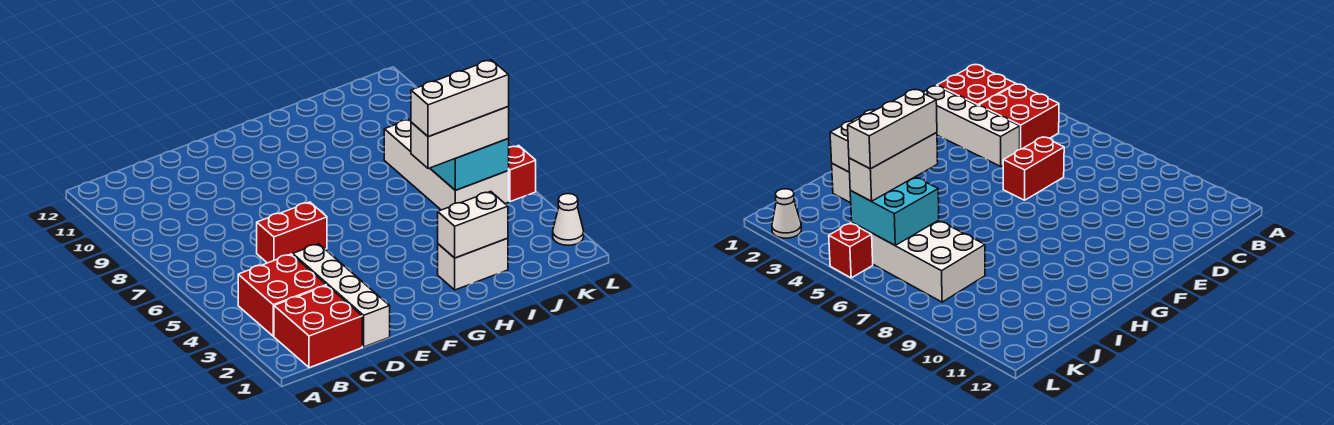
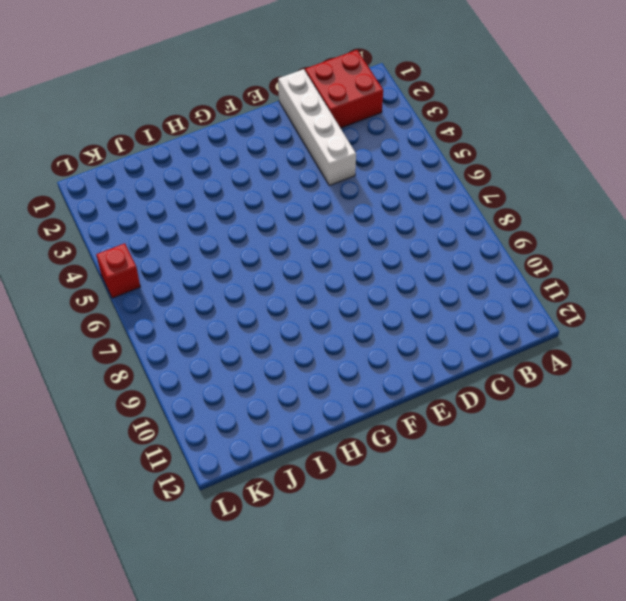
none -> red brick B3:C4 level 1
none -> red brick D6:E6 level 1
none -> white brick H2:I2 level 1

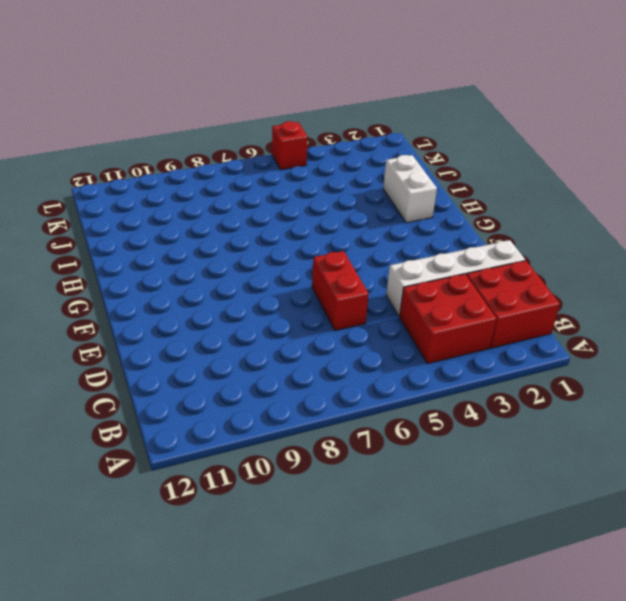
none -> white brick J5:K8 level 1
none -> white cone L2 level 1
none -> white brick H2:I2 level 2

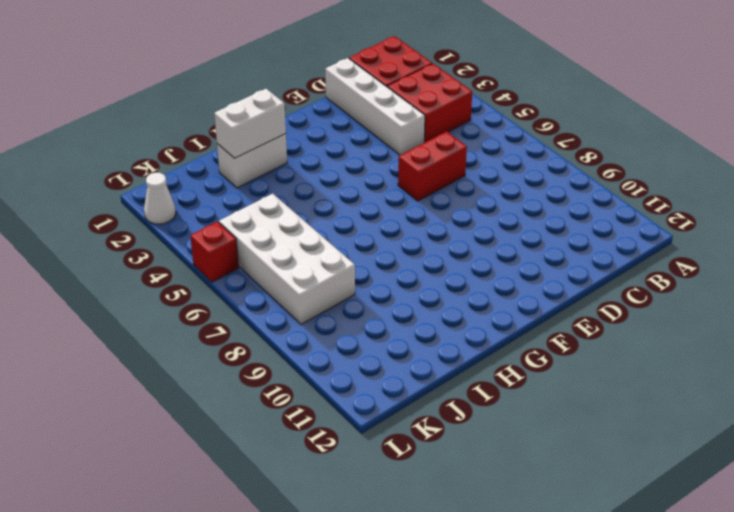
none -> cyan brick J5:K6 level 2
none -> white brick I5:K5 level 3
none -> white brick I5:K5 level 4

